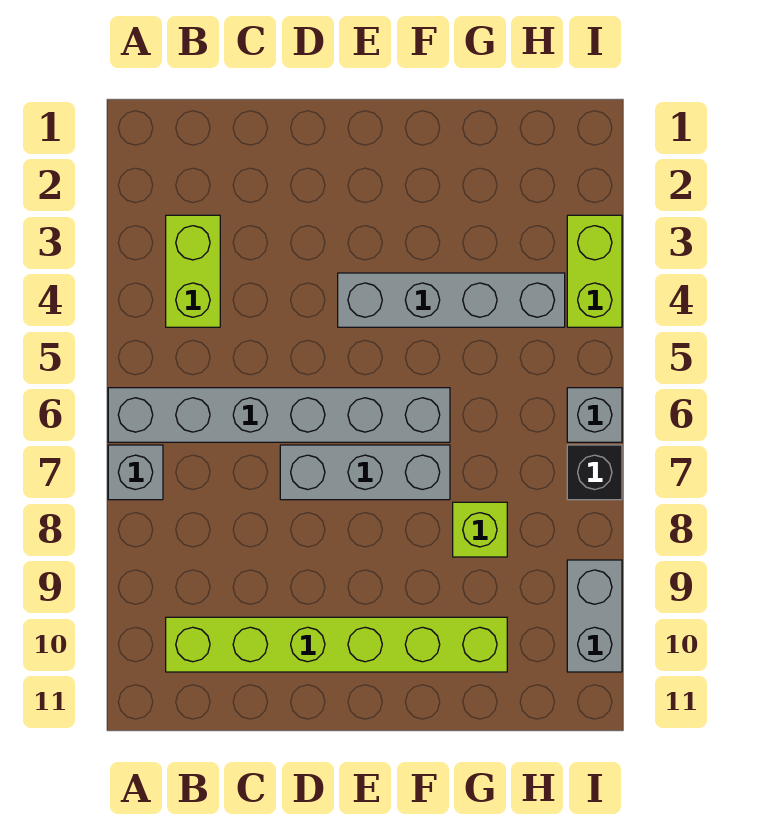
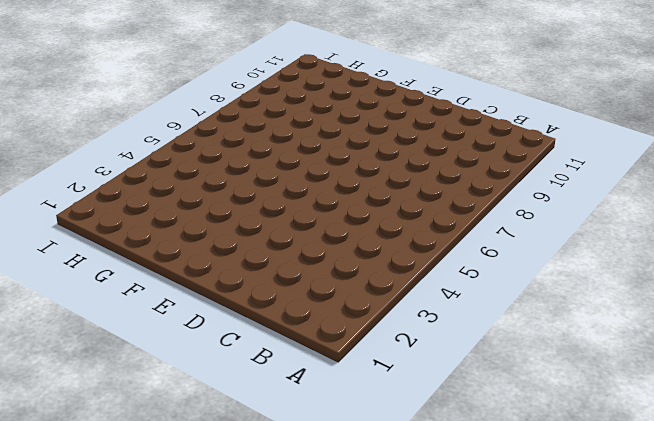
none -> grey brick A6:F6 level 1
none -> grey brick A7 level 1

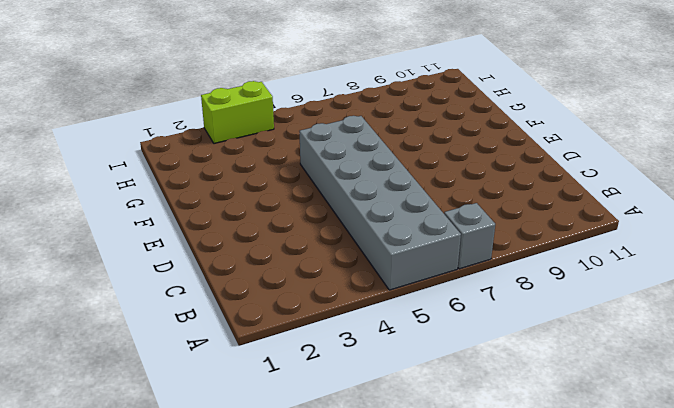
grey brick A5:F6 level 1 -> grey brick A6:F6 level 1
none -> lime brick B3:B4 level 1
none -> lime brick B10:G10 level 1

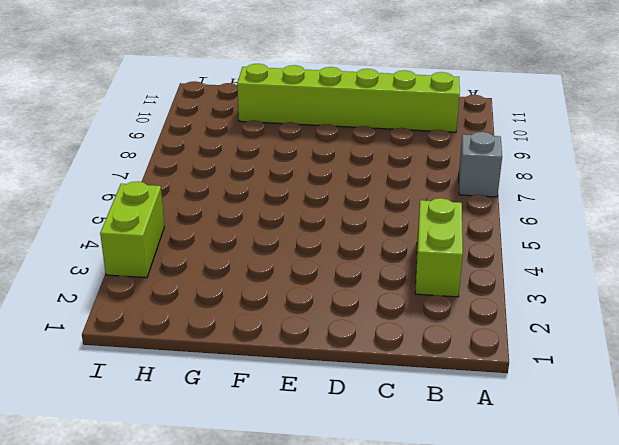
none -> grey brick A6:F6 level 1
none -> grey brick D7:F7 level 1

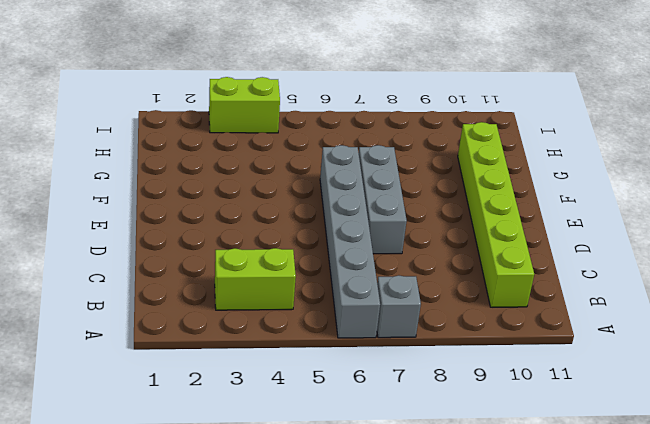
none -> grey brick E4:H4 level 1
none -> lime brick G8 level 1

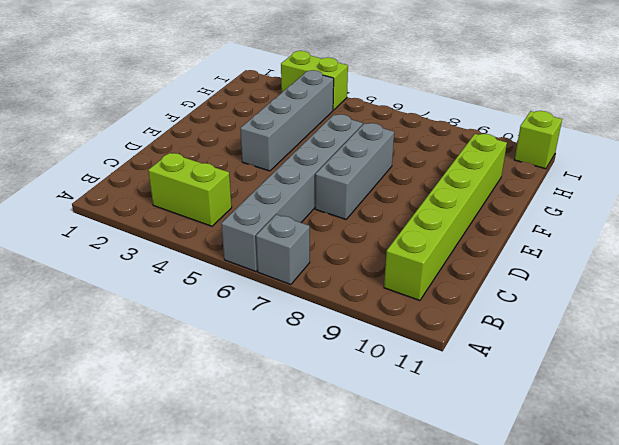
lime brick I11 level 1 -> lime brick G8 level 1
none -> grey brick I6 level 1
none -> black brick I7 level 1

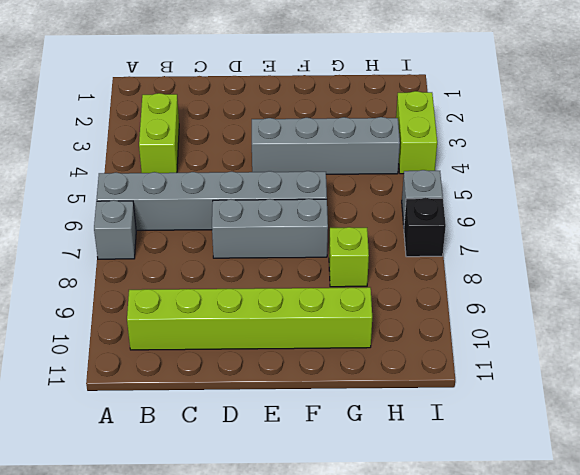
none -> grey brick I9:I10 level 1

